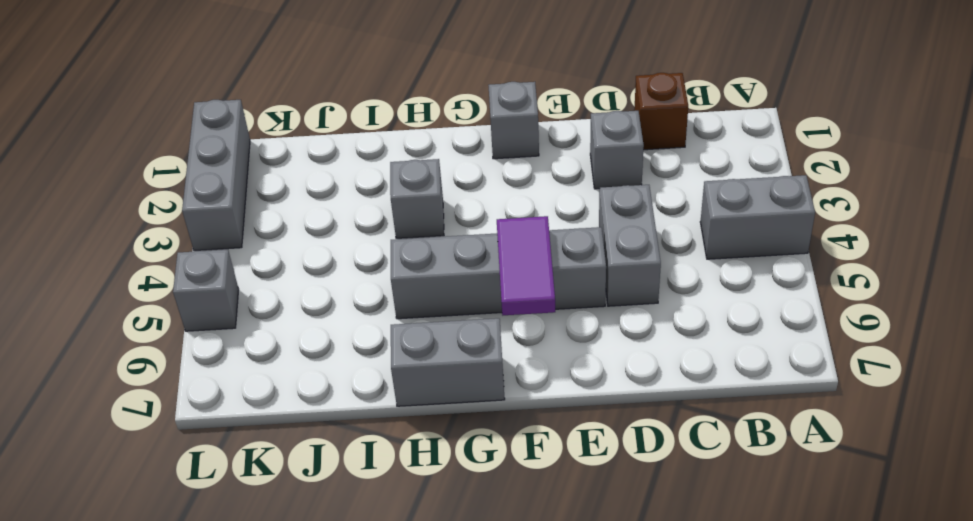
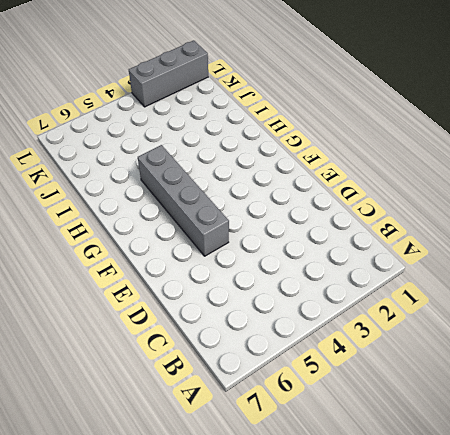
none -> grey brick A4:B4 level 1
none -> brown brick C1 level 1

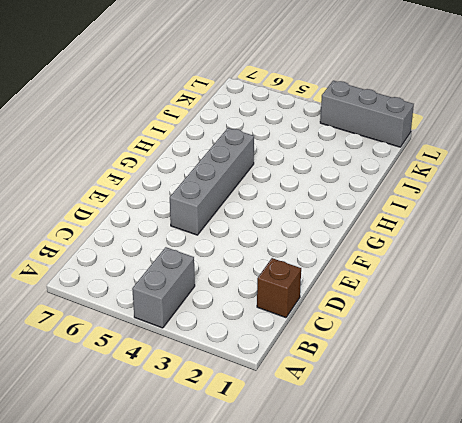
none -> grey brick D2 level 1
none -> grey brick D4:D5 level 1

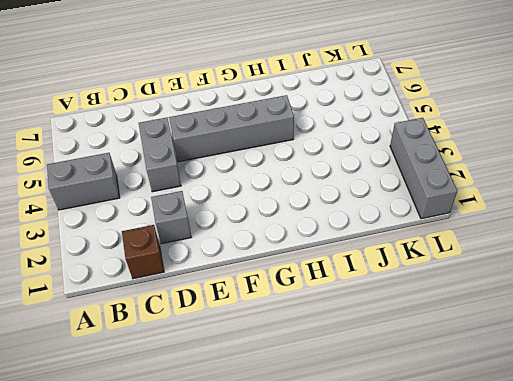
none -> grey brick F1 level 1
none -> grey brick G7:H7 level 1

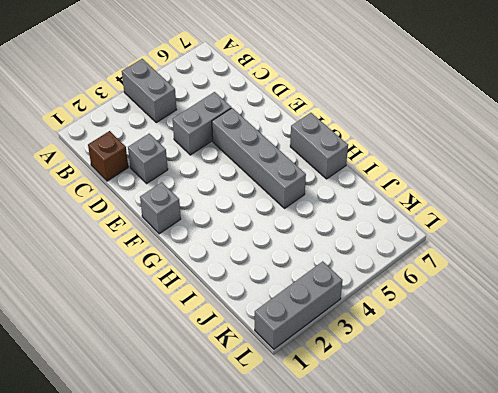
none -> grey brick H3 level 1
none -> grey brick L5 level 1

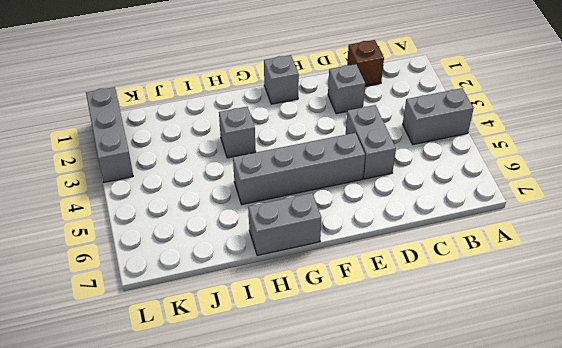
none -> grey brick L5 level 1
none -> purple tile F5:F6 level 2

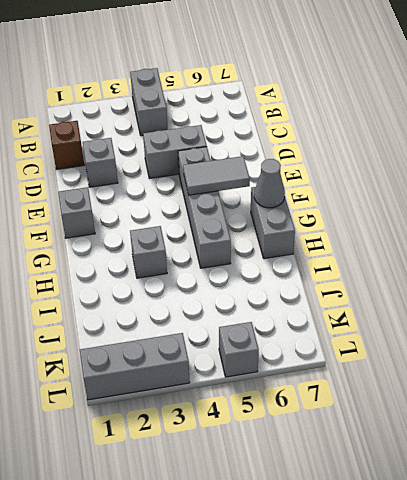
grey tile F5:F6 level 2 -> purple tile F5:F6 level 2
grey cone G7 level 2 -> none

